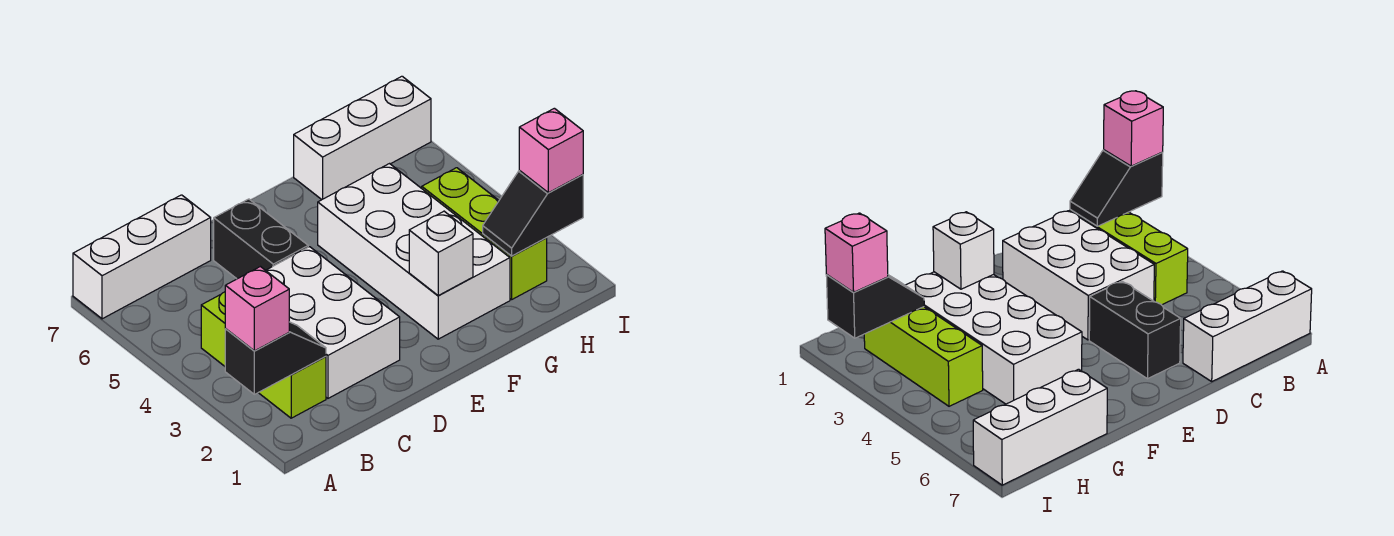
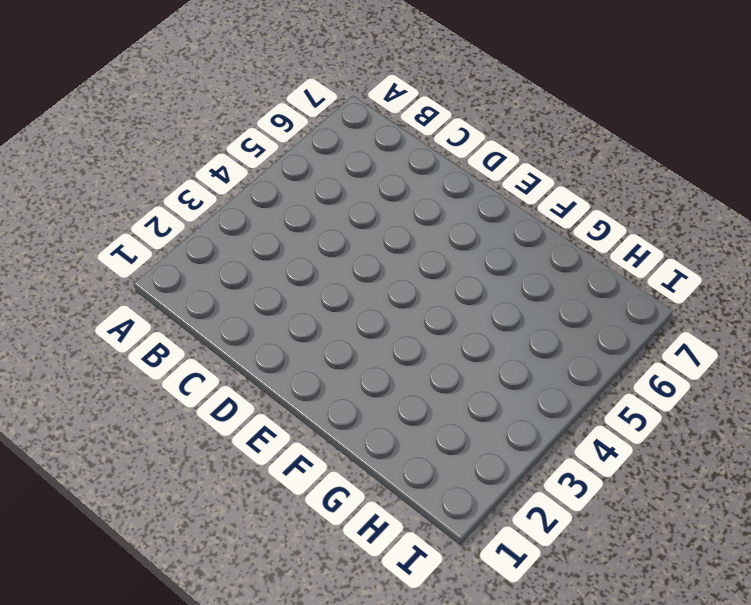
none -> white brick A7:C7 level 1
none -> lime brick B2:B4 level 1
none -> white brick C2:D4 level 1

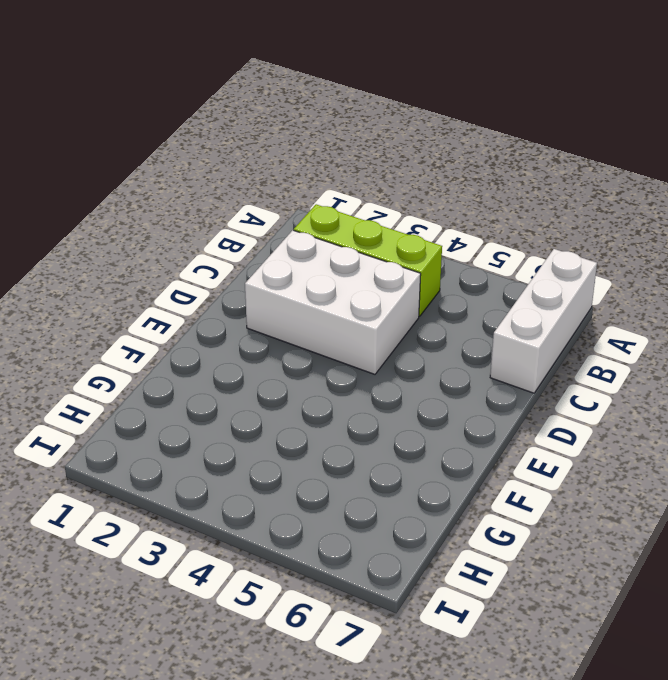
none -> black brick D5:D6 level 1
none -> white brick F2:G5 level 1
none -> white brick G7:I7 level 1

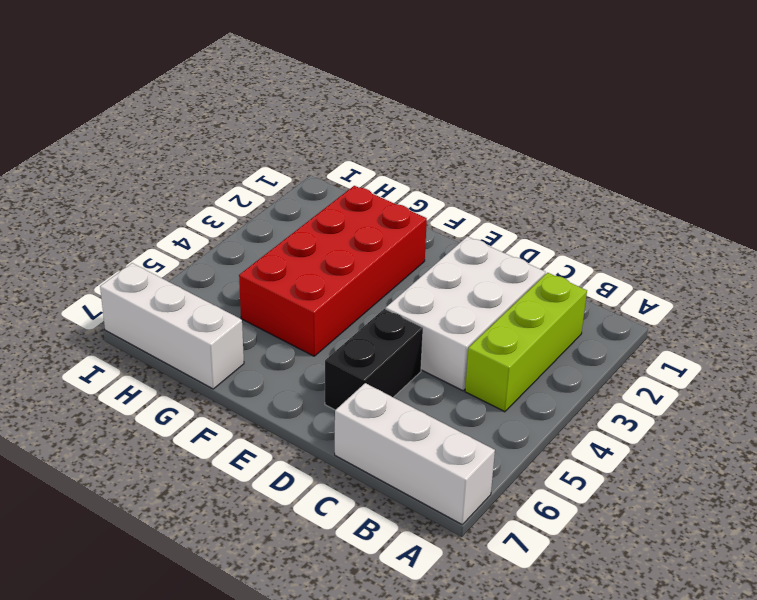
red brick F2:G5 level 1 -> white brick F2:G5 level 1
none -> lime brick H2:H4 level 1
none -> black slope A2:B2 level 2 top A
none -> white brick F2 level 2

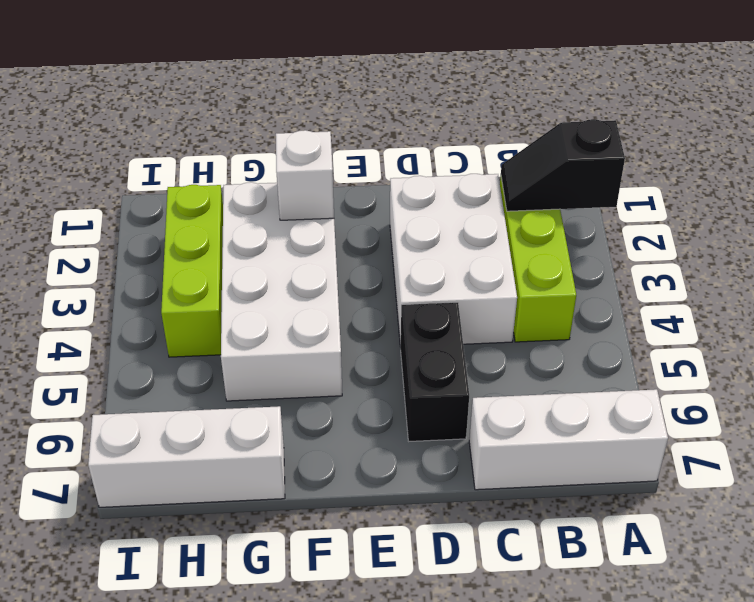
none -> black slope H2:I2 level 2 top I
none -> pink brick A2 level 3
none -> pink brick I2 level 3

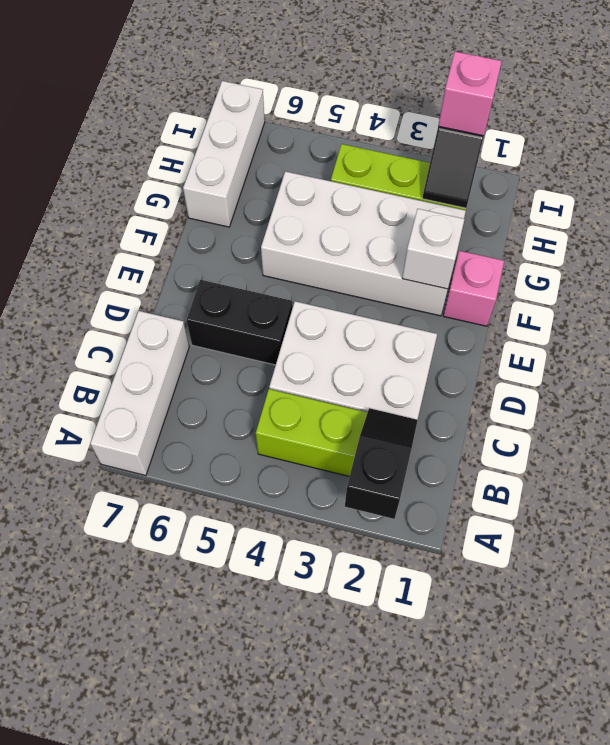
pink brick F1 level 1 -> pink brick A2 level 3

